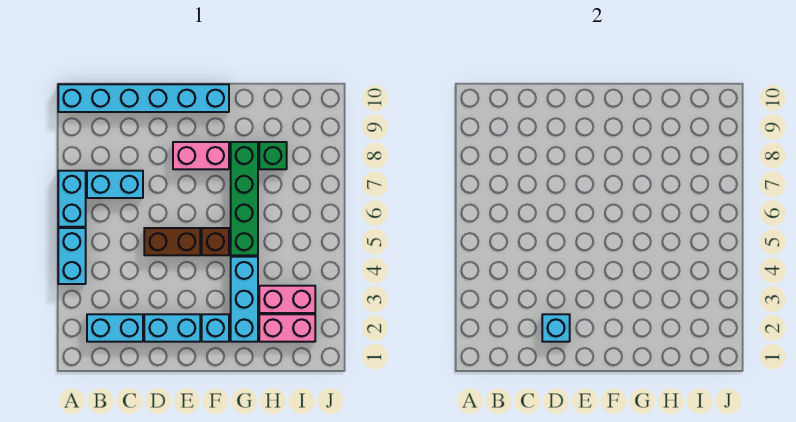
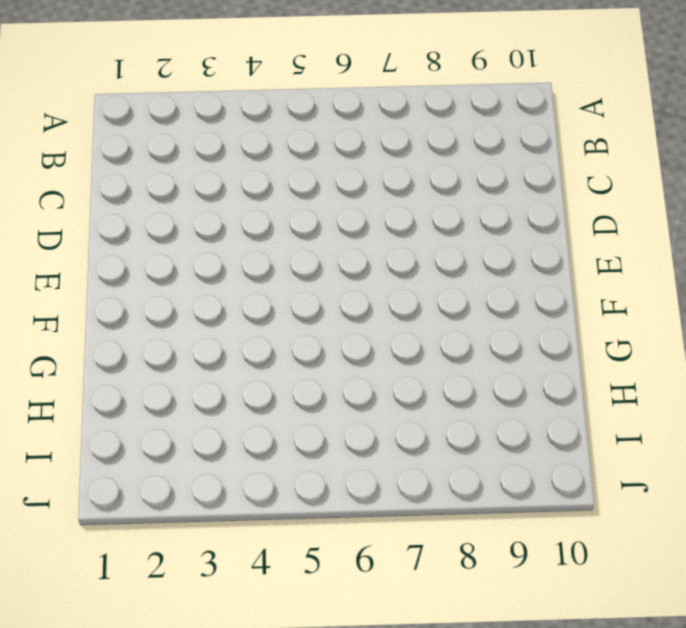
none -> cyan brick A4:A5 level 1
none -> cyan brick A6:A7 level 1
none -> cyan brick A10:F10 level 1

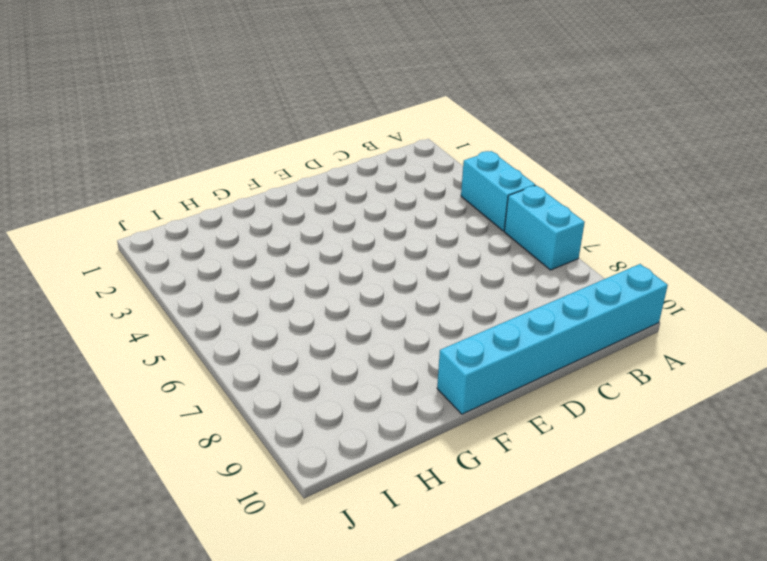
none -> cyan brick B2:C2 level 1
none -> cyan brick B7:C7 level 1
none -> cyan brick D2:E2 level 1

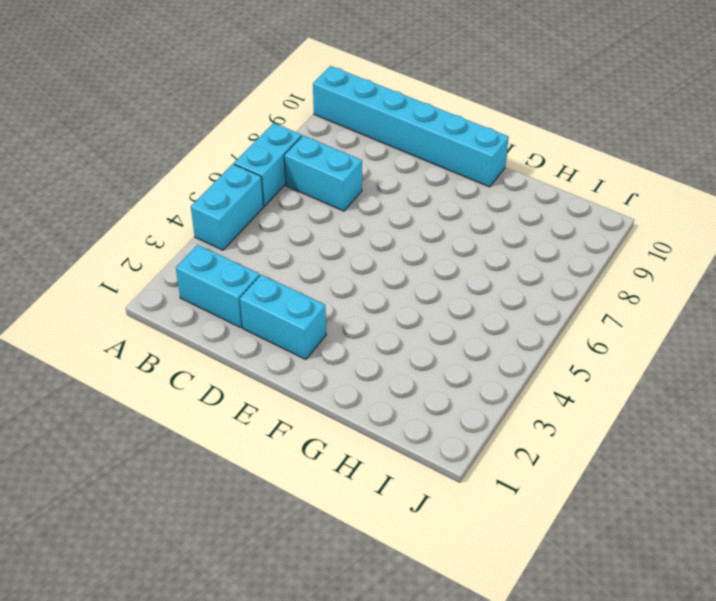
none -> brown brick D5:E5 level 1
none -> pink brick E8:F8 level 1
none -> cyan brick F2 level 1

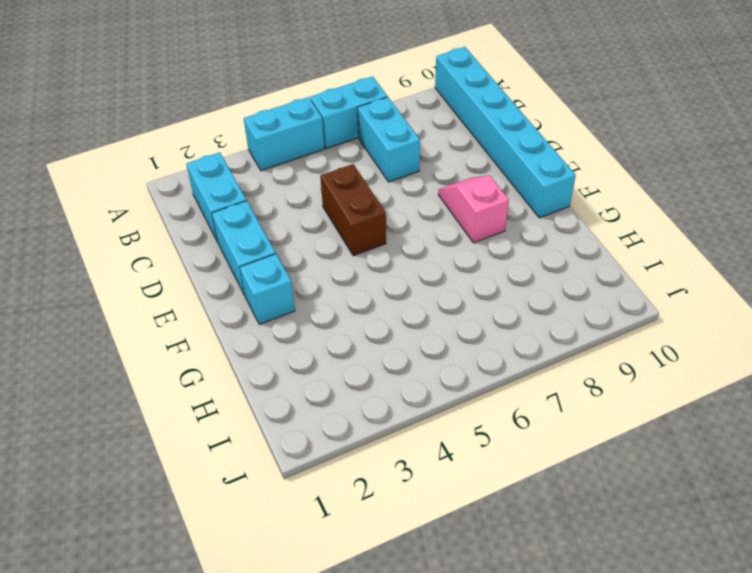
pink slope E8:F8 level 1 top F -> pink brick E8:F8 level 1
none -> brown brick F5 level 1
none -> cyan brick G2:G4 level 1
none -> green brick G5:G8 level 1

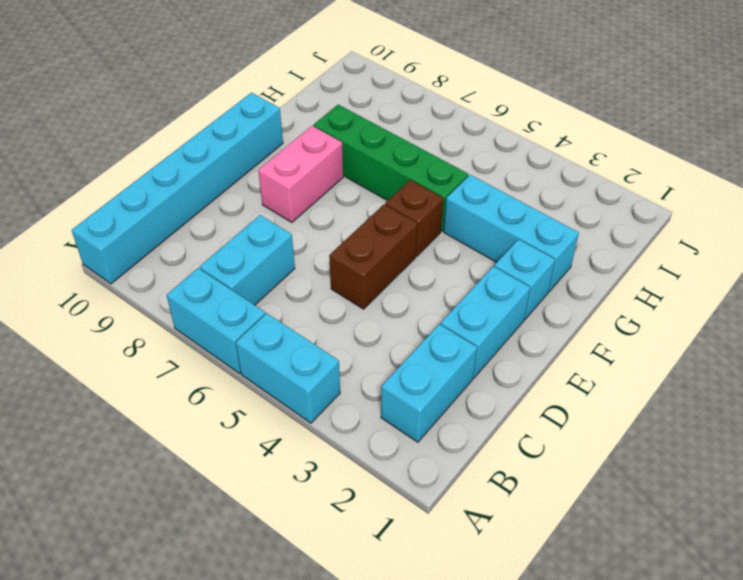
none -> pink brick H2:I2 level 1
none -> pink brick H3:I3 level 1
none -> green brick H8 level 1

